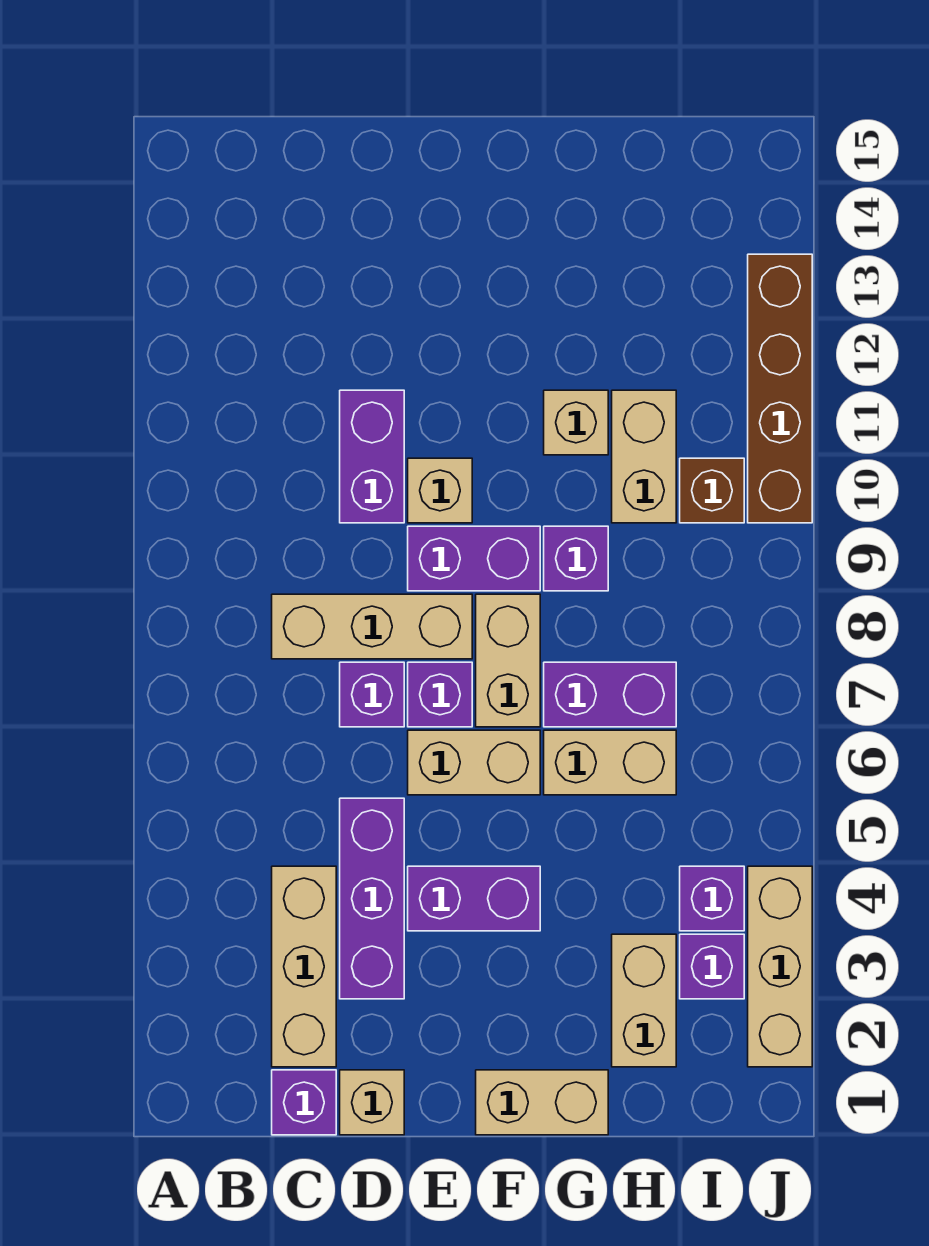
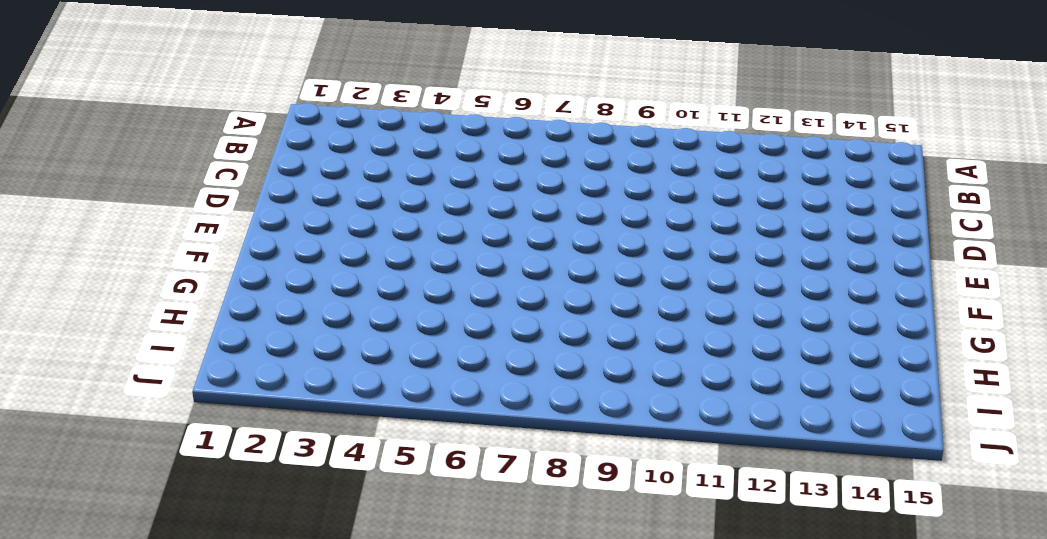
none -> purple brick C1 level 1
none -> tan brick C2:C4 level 1
none -> tan brick C8:E8 level 1

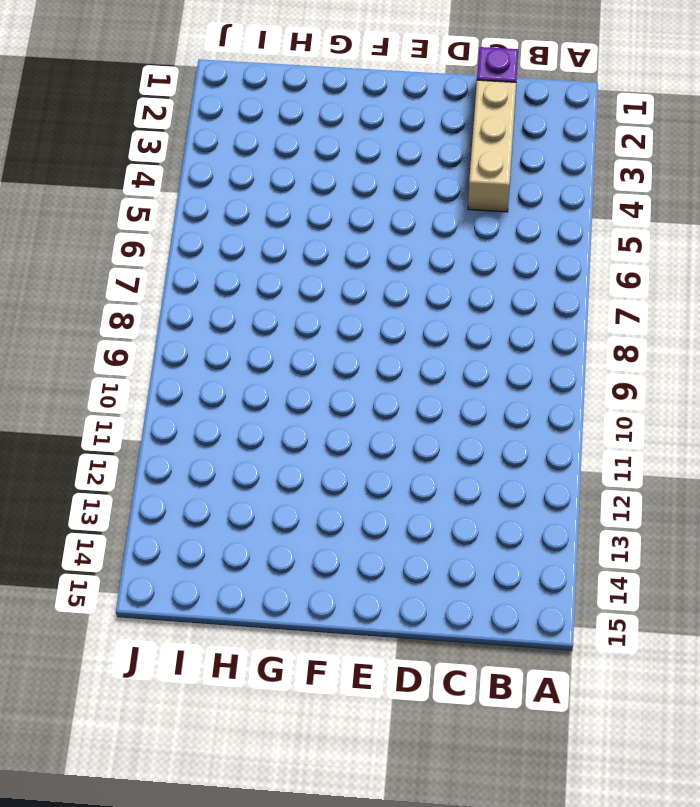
none -> tan brick C8:E8 level 1
none -> tan brick D1 level 1
none -> purple brick D3:D5 level 1

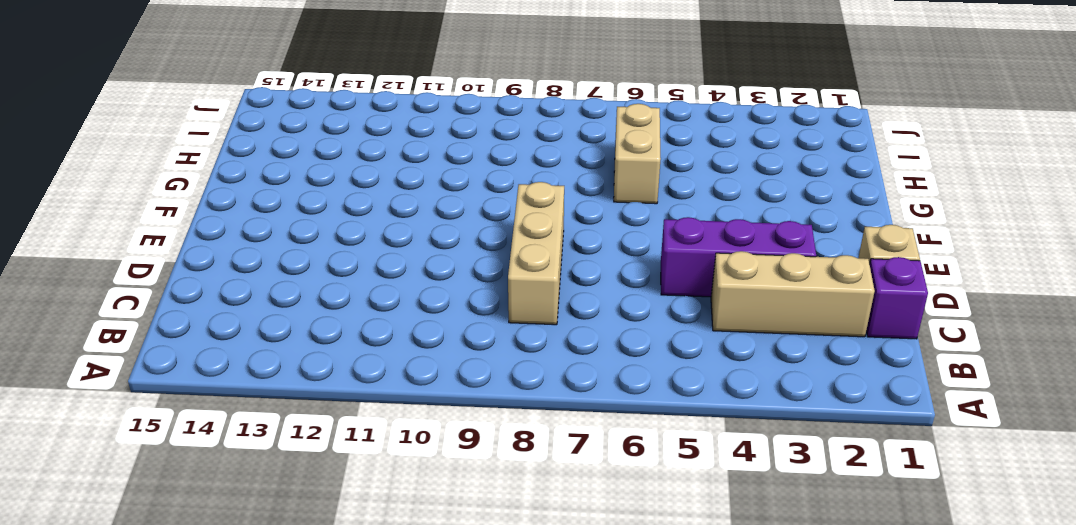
none -> purple brick D7 level 1
none -> purple brick D10:D11 level 1
none -> purple brick E4:F4 level 1

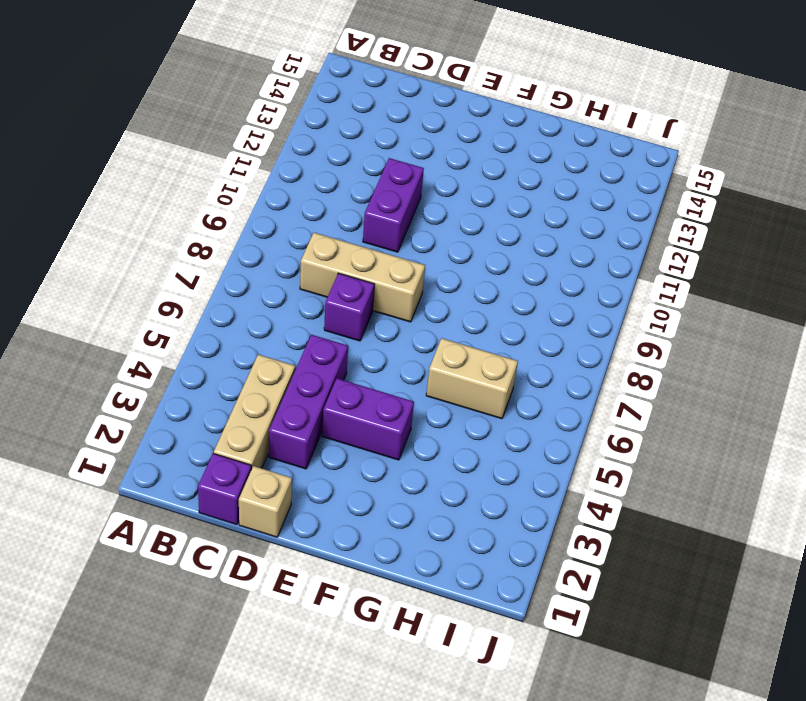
none -> tan brick E6:F6 level 1
none -> purple brick E7 level 1
none -> purple brick E9:F9 level 1

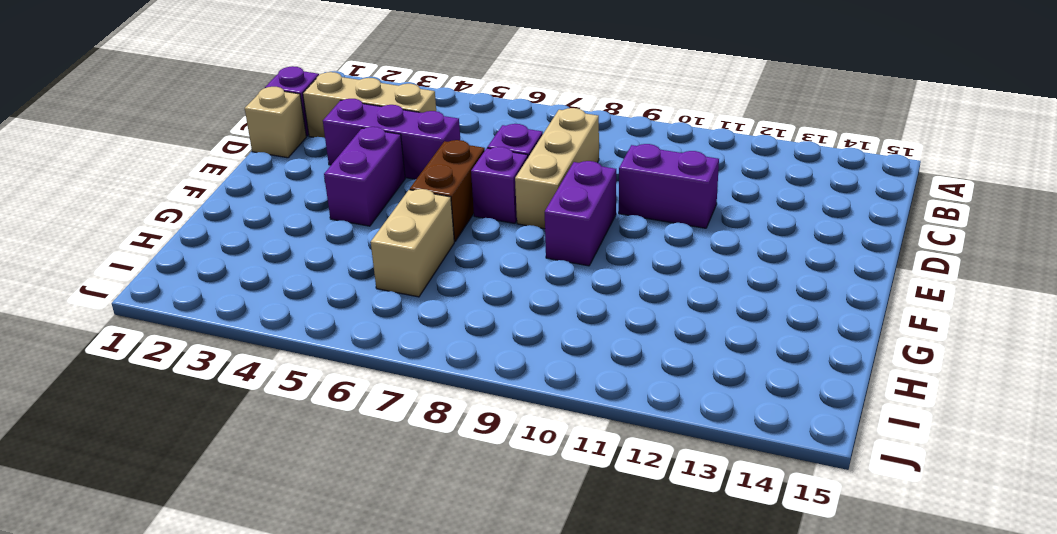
brown brick E6:F6 level 1 -> tan brick E6:F6 level 1
none -> tan brick E10 level 1
none -> tan brick F1:G1 level 1
none -> tan brick F7:F8 level 1

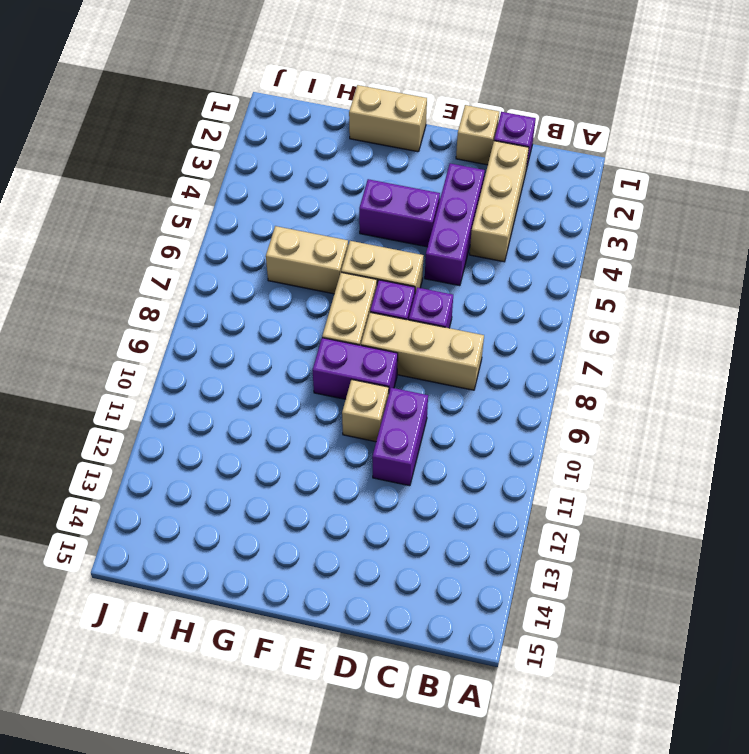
none -> purple brick G7:H7 level 1
none -> purple brick G9 level 1
none -> tan brick G11 level 1

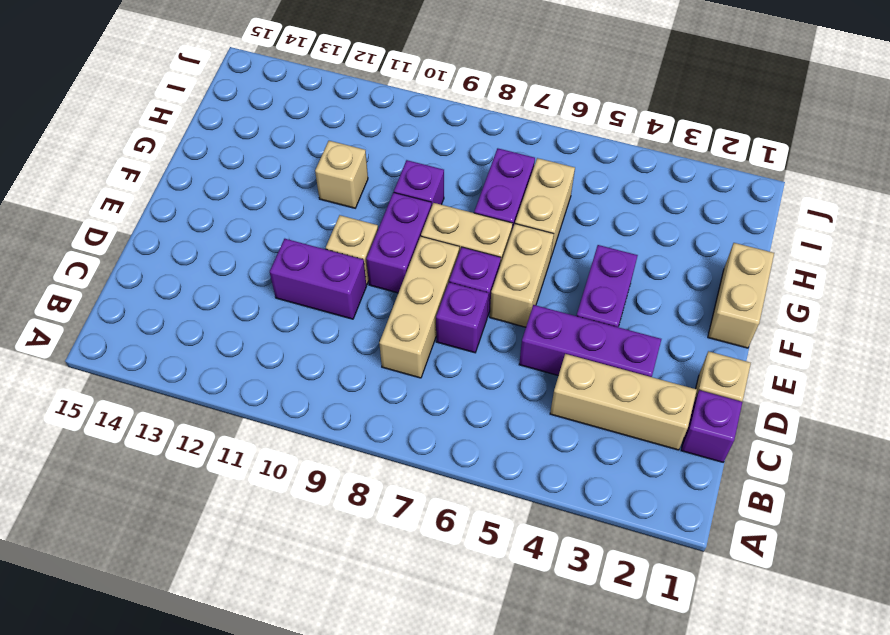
none -> tan brick H2:H3 level 1
none -> tan brick H10:H11 level 1
none -> purple brick I3 level 1

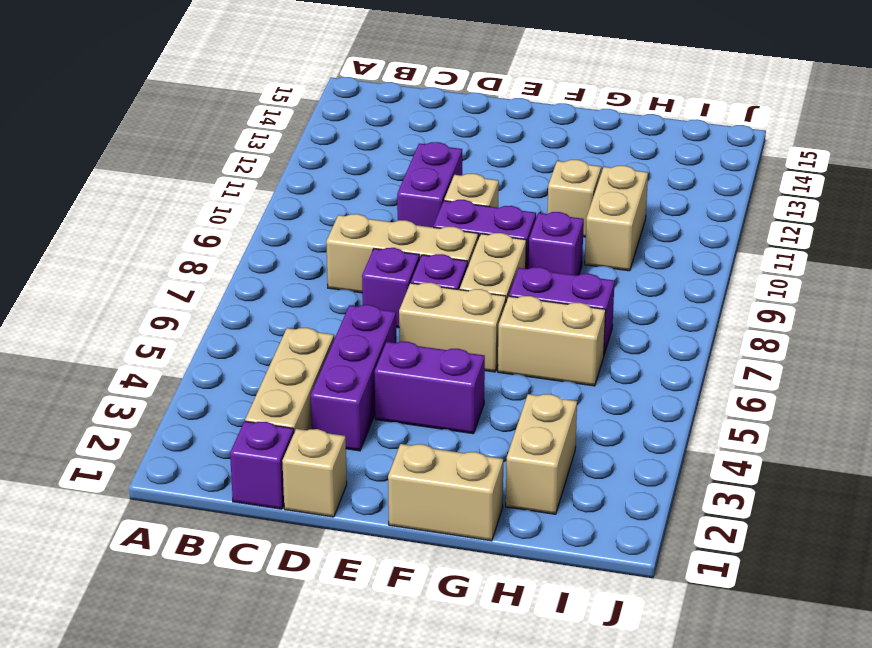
none -> purple brick I3 level 1
none -> purple brick I4 level 1
none -> brown brick I10 level 1

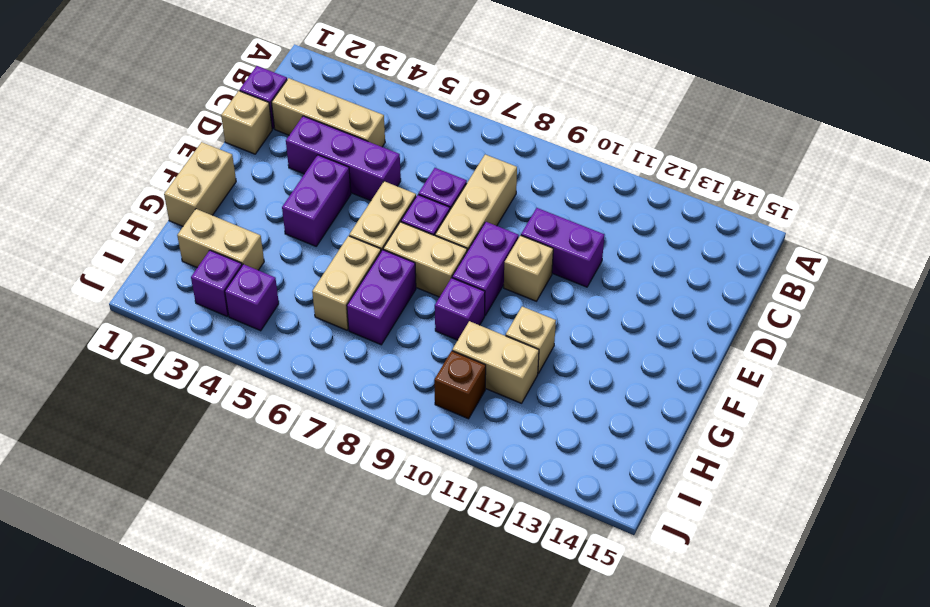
none -> tan brick J2:J4 level 1
none -> brown brick J10:J13 level 1

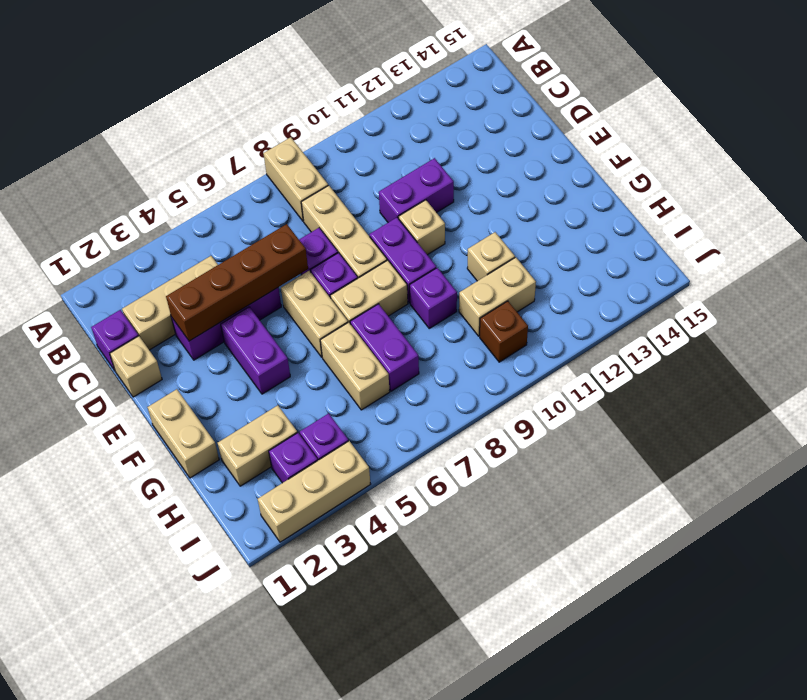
tan brick A8:B8 level 1 -> none
brown brick D3:D6 level 2 -> brown brick J10:J13 level 1

